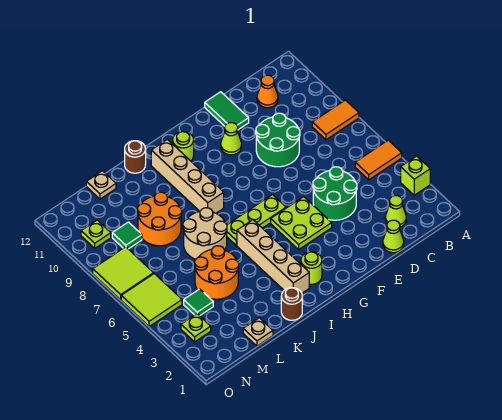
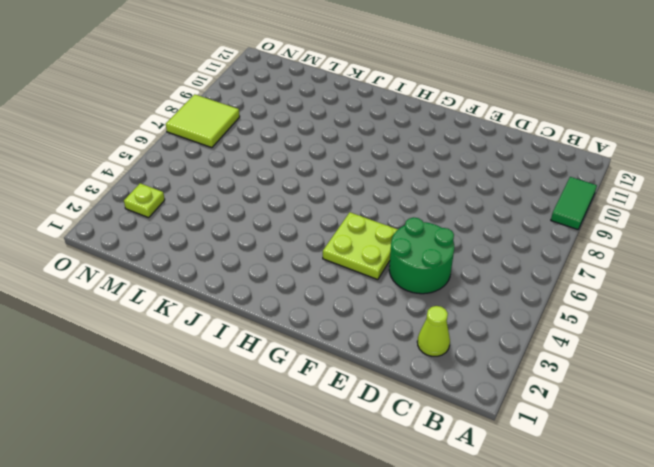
green tile A9:A10 level 1 -> green tile E11:E12 level 1
none -> lime brick A3 level 1
none -> orange tile A5:B5 level 1
none -> orange tile A8:B8 level 1

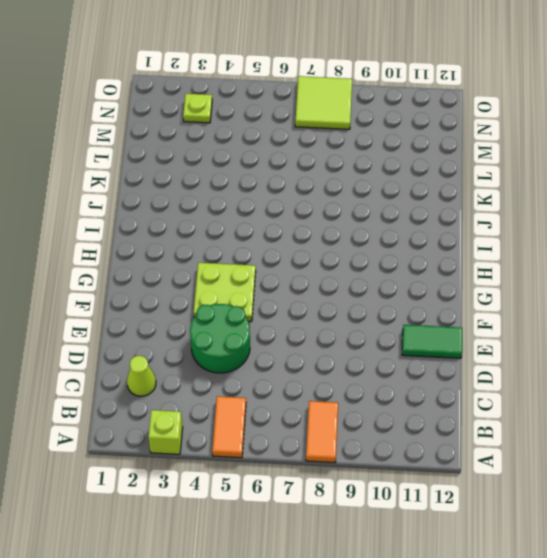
none -> orange cone C11 level 1
none -> lime cone D1 level 1
none -> green round brick D8:E9 level 1

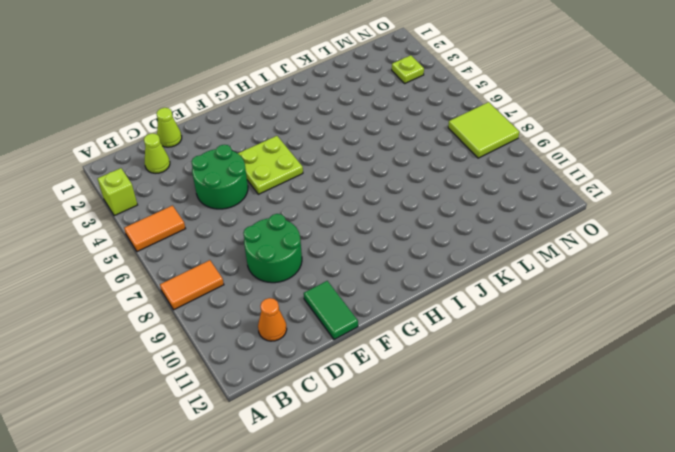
none -> lime cone F10 level 1
none -> lime plate G6:I6 level 1
none -> lime round brick H2 level 1

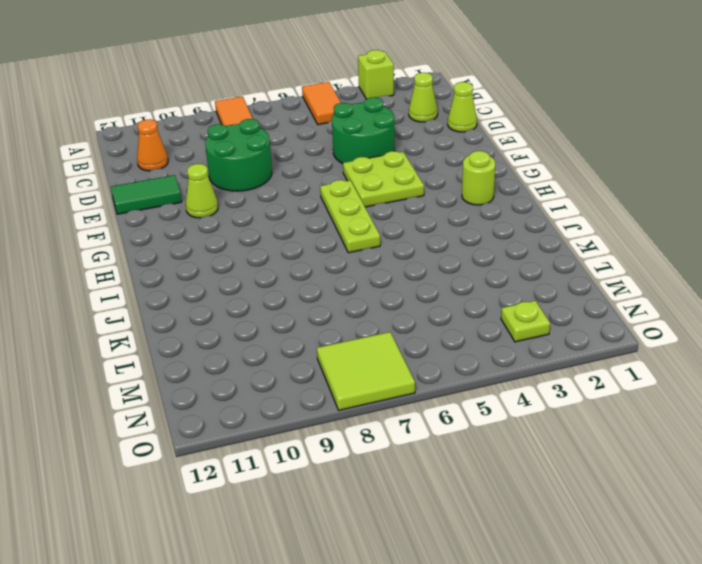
none -> lime round brick H11 level 1
none -> tan brick I2:I5 level 1
none -> tan brick I8:I11 level 1

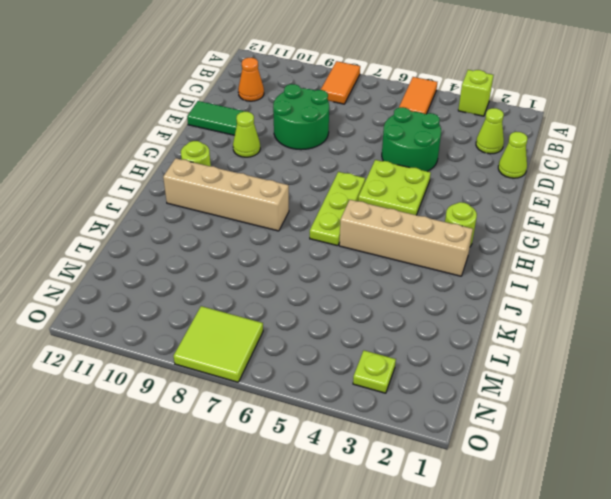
none -> brown round brick J1 level 1
none -> tan round brick J6:K7 level 1
none -> brown round brick J12 level 1

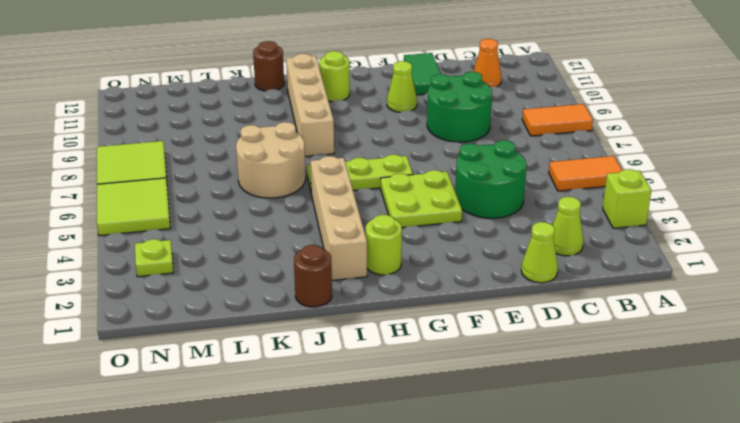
none -> orange round brick K4:L5 level 1
none -> orange round brick K8:L9 level 1
none -> tan plate L1 level 1

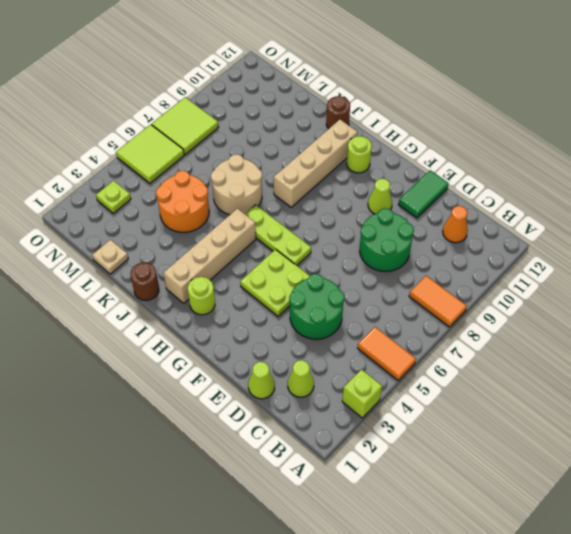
none -> orange round brick K8:L9 level 1
none -> tan plate L12 level 1
none -> green tile M4 level 1

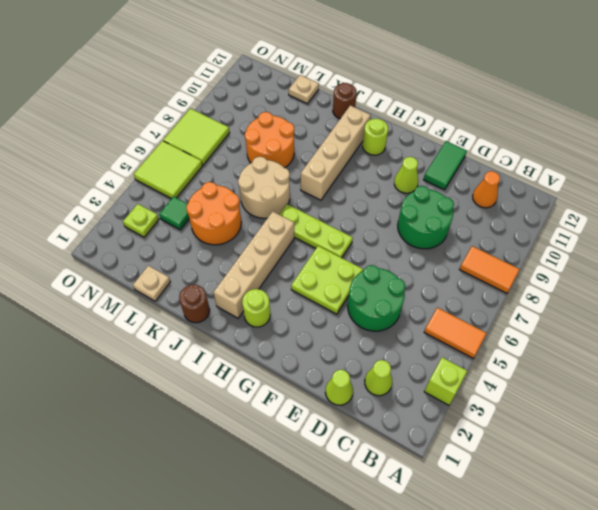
none -> green tile M9 level 1
none -> lime plate N10 level 1

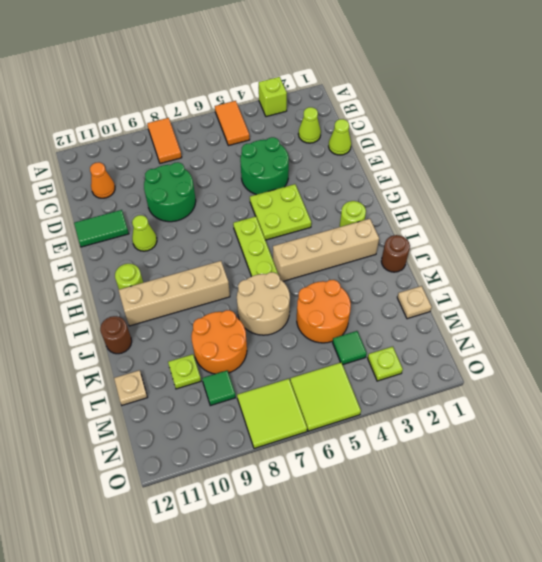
lime plate L10 level 1 -> lime plate N10 level 1

